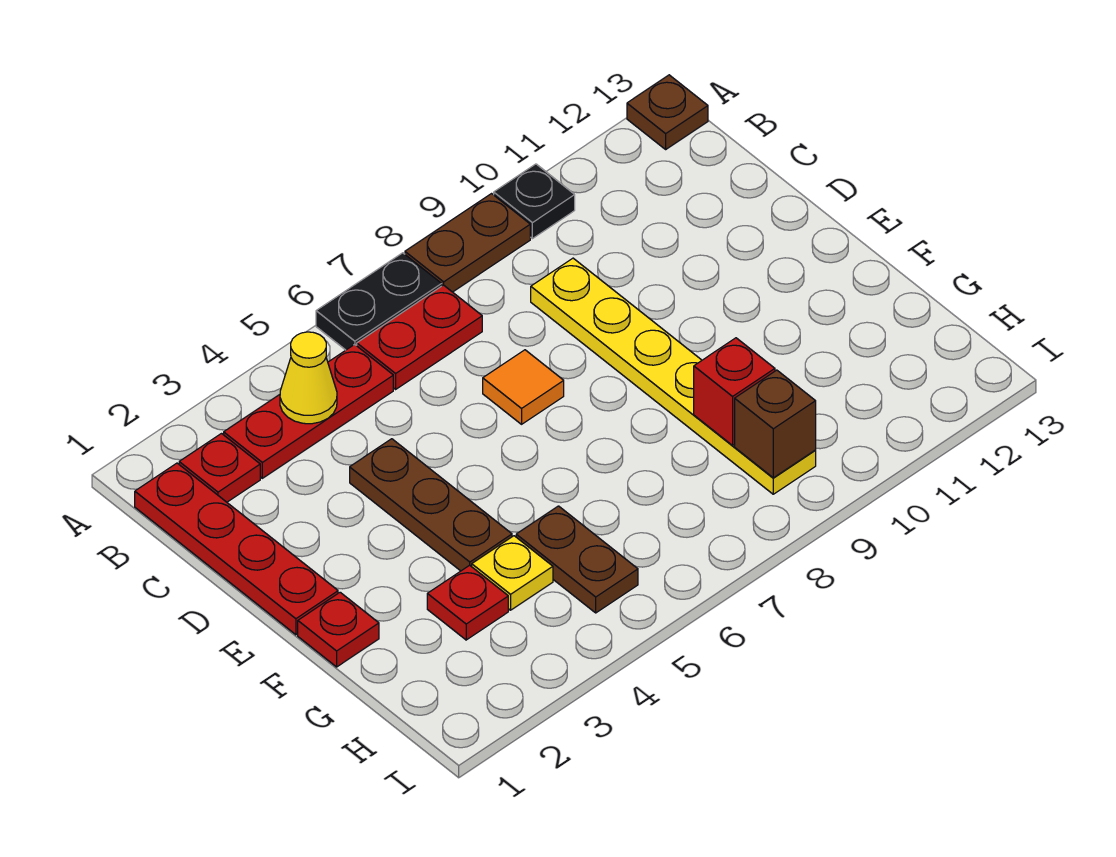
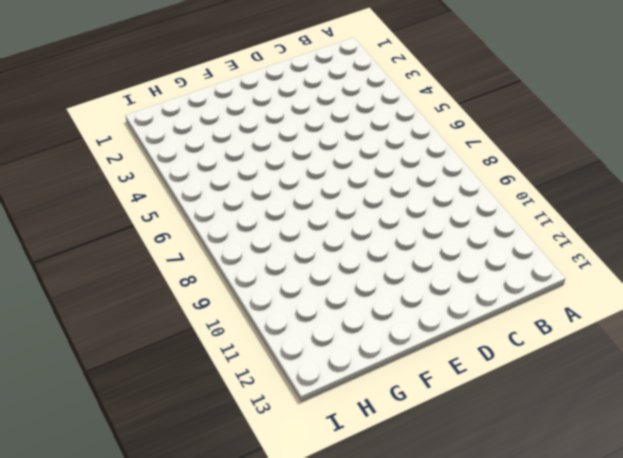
none -> black plate A6:A7 level 1
none -> brown plate A8:A9 level 1
none -> black plate A10 level 1

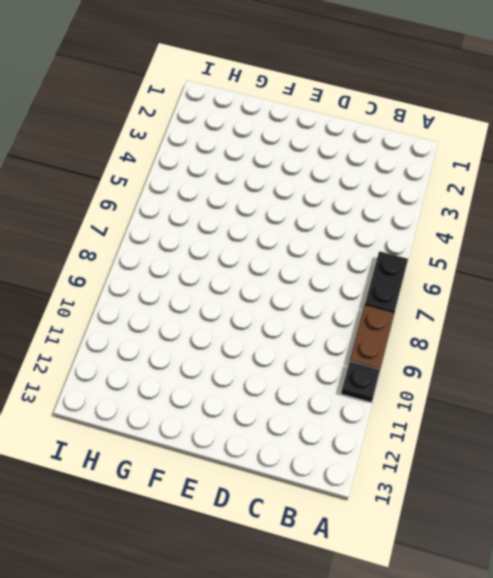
none -> brown plate A13 level 1
none -> red plate B1:E1 level 1
none -> red plate B2 level 1

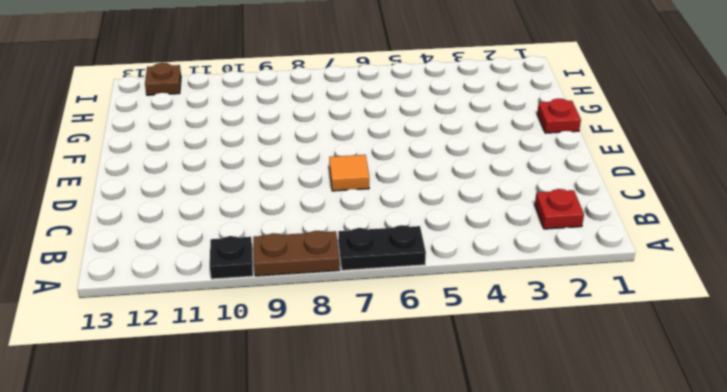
brown plate I12 level 1 -> brown plate A13 level 1
none -> red plate B1:E1 level 1
none -> red plate B3:B5 level 1
none -> red plate B6:B7 level 1

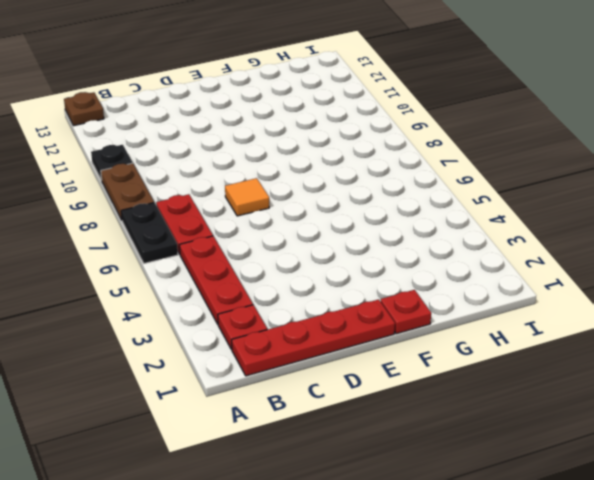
none -> yellow plate C9:H9 level 1
none -> brown plate D4:F4 level 1
none -> red plate G3 level 1

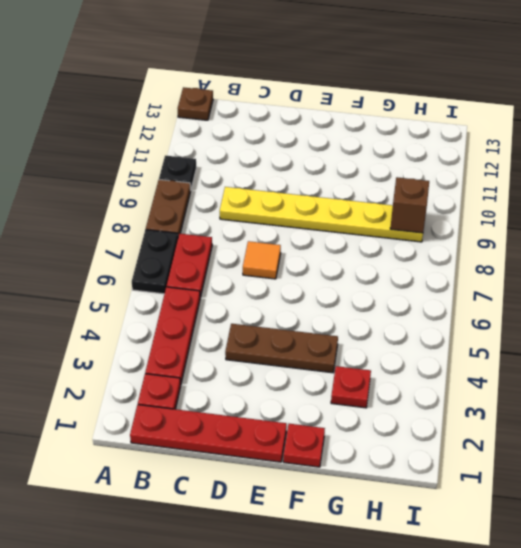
none -> yellow plate G4 level 1
none -> brown plate G5:H5 level 1
none -> yellow cone B4 level 2

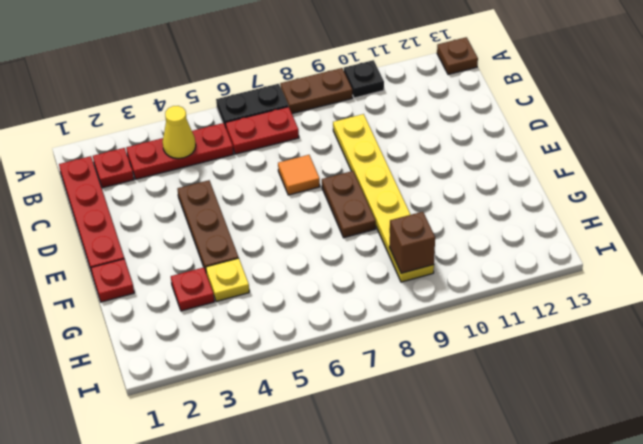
brown plate E8:F8 level 1 -> brown plate G5:H5 level 1
none -> red brick G9 level 2

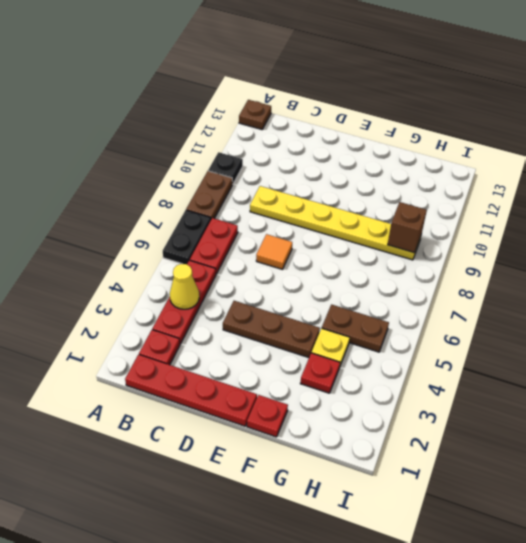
none -> red brick G9 level 2

